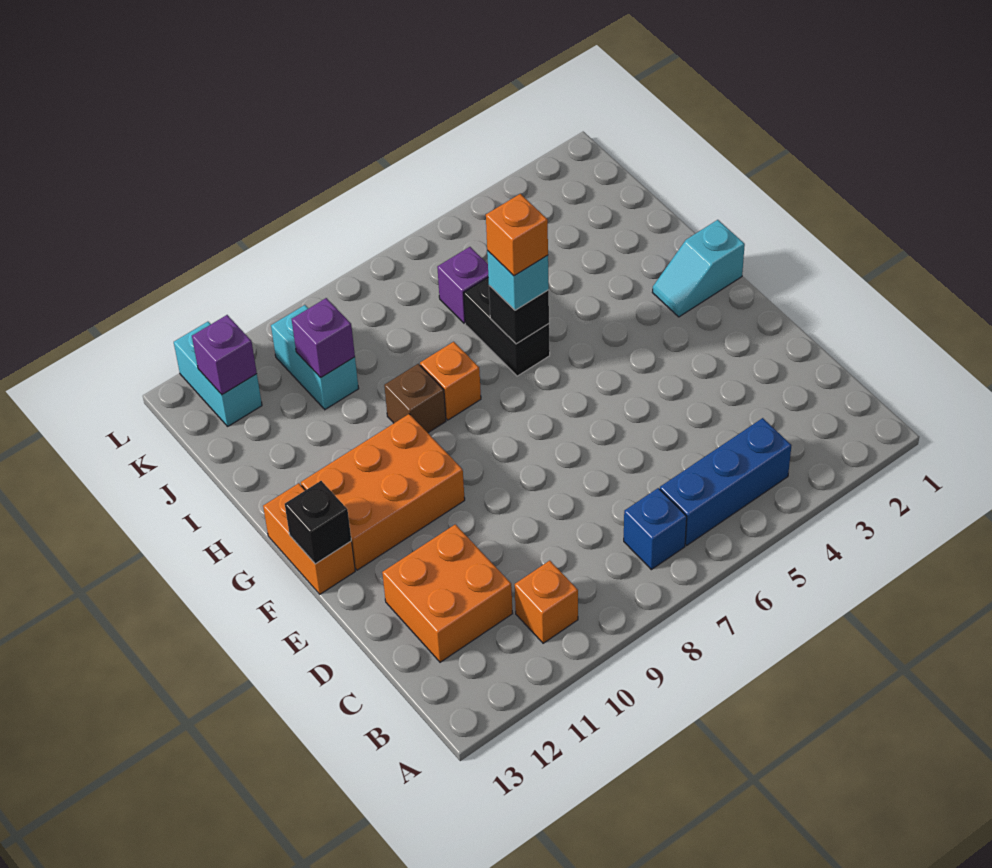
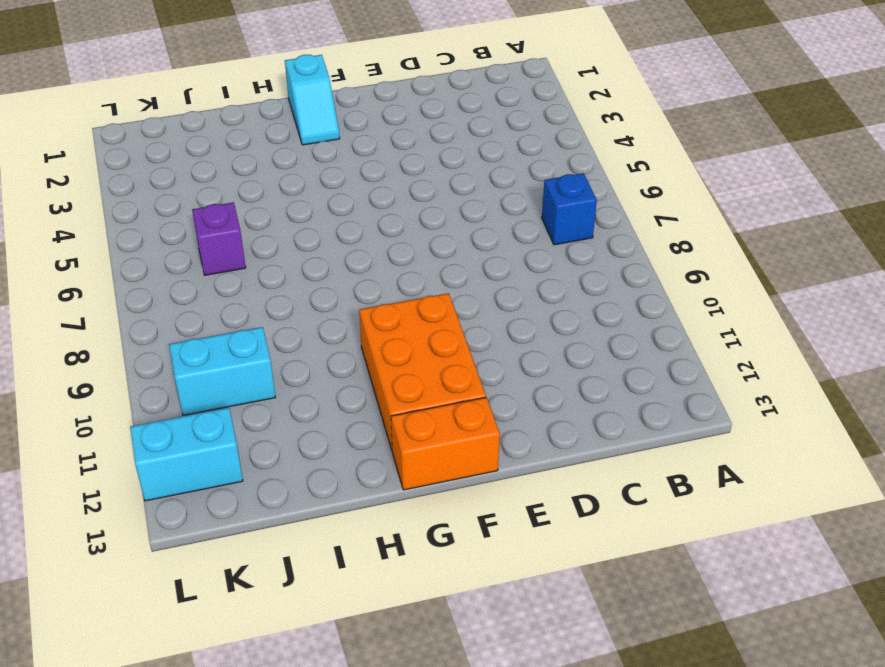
none -> blue brick B4:B6 level 1
none -> orange brick B10 level 1
none -> orange brick C11:D12 level 1

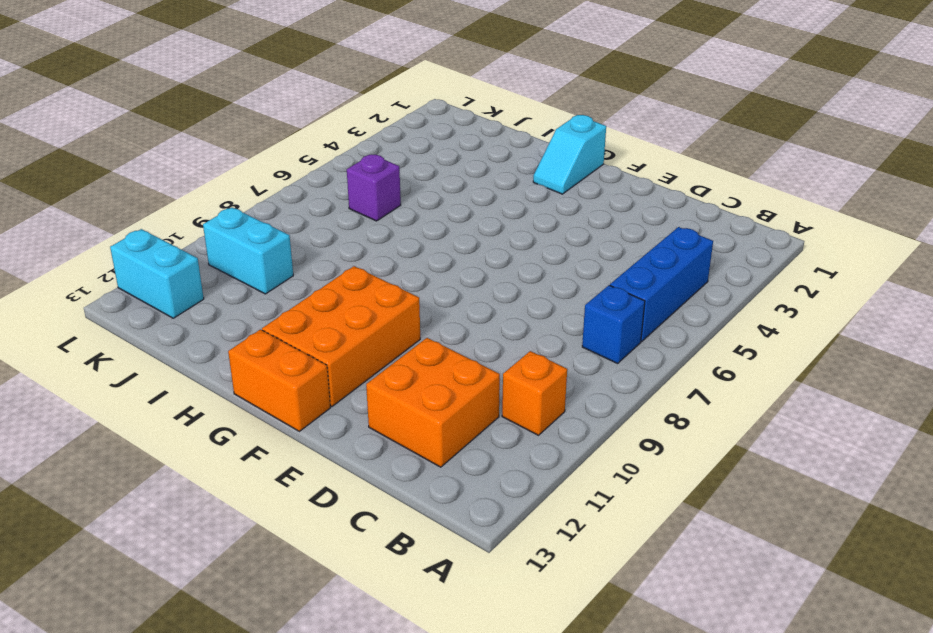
none -> black brick H6:I6 level 1
none -> orange brick H8 level 1
none -> brown brick H9 level 1

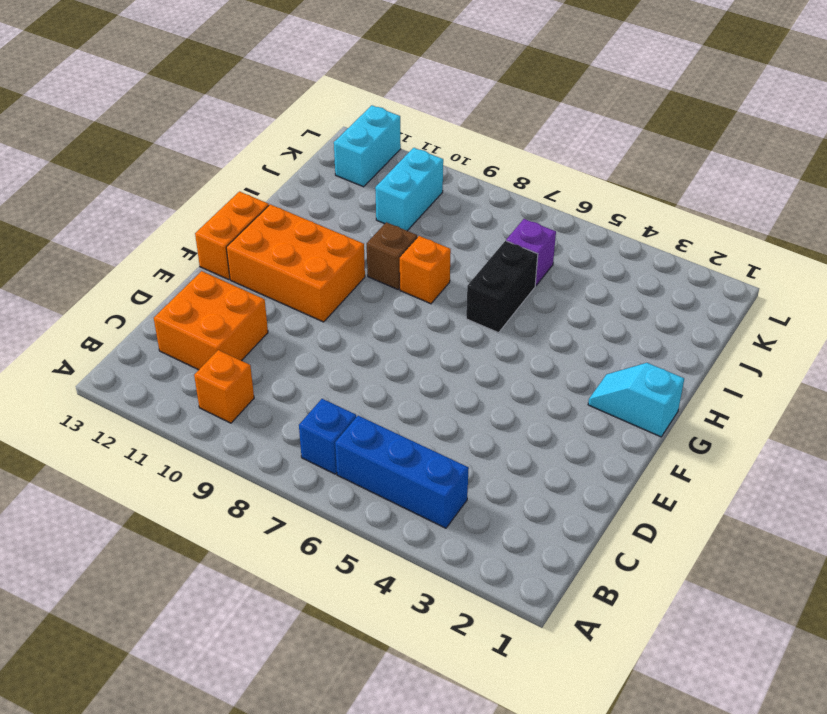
none -> black brick F13 level 2
none -> black brick H6 level 2
none -> purple brick J10 level 2

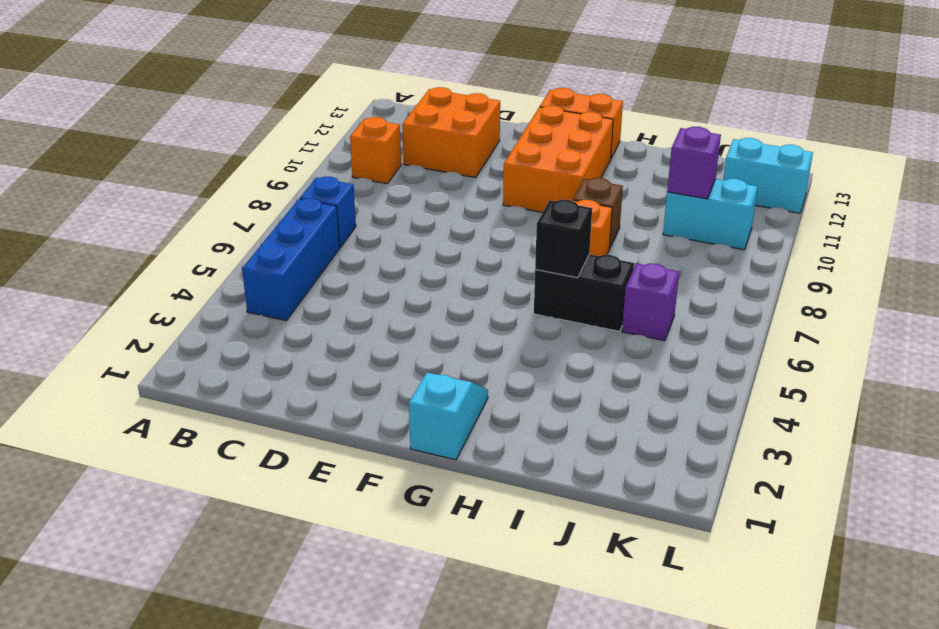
none -> black brick F13 level 2
none -> purple brick K12 level 2
none -> cyan brick H6 level 3

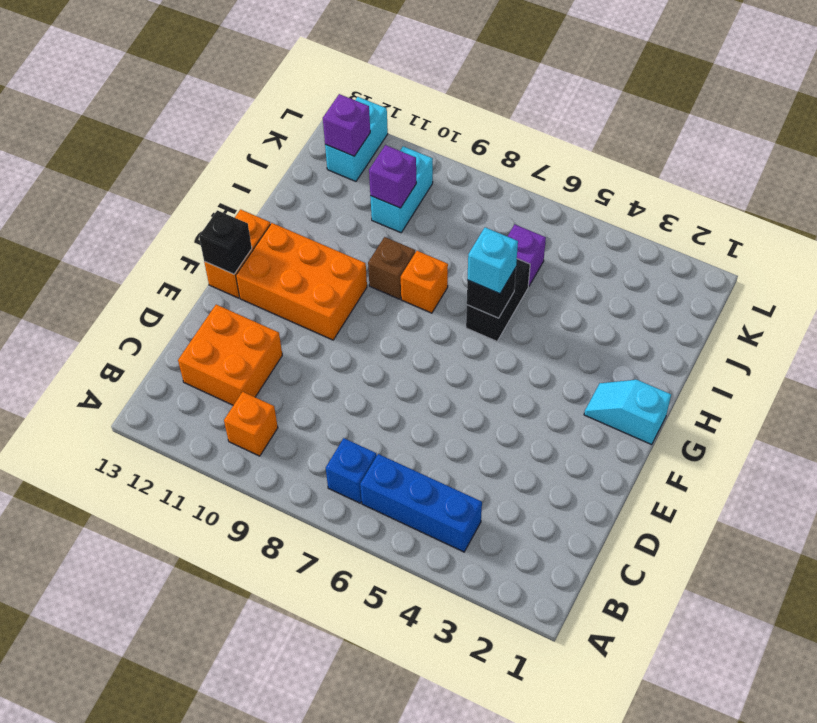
none -> orange brick H6 level 4

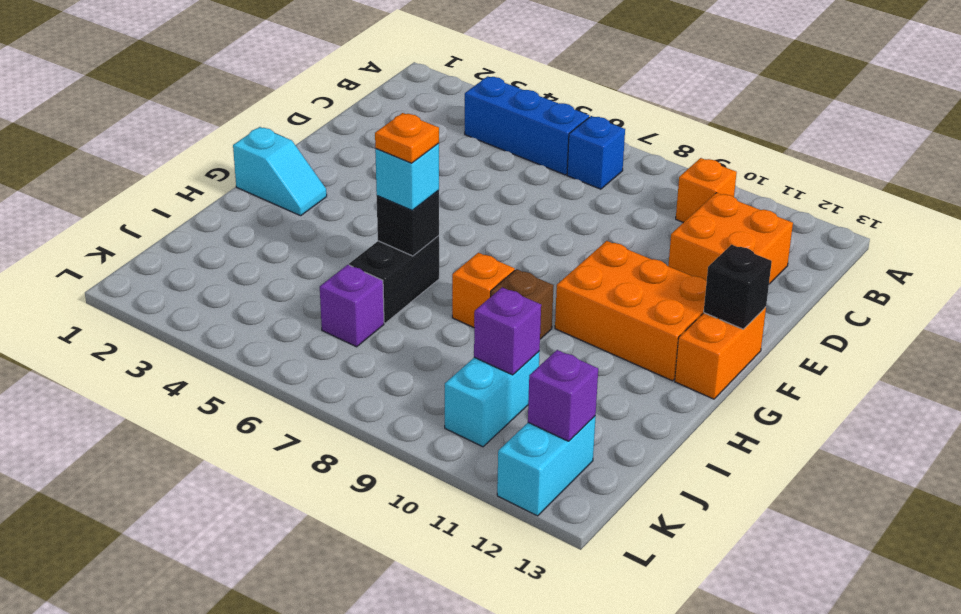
orange plate H6 level 4 -> orange brick H6 level 4

